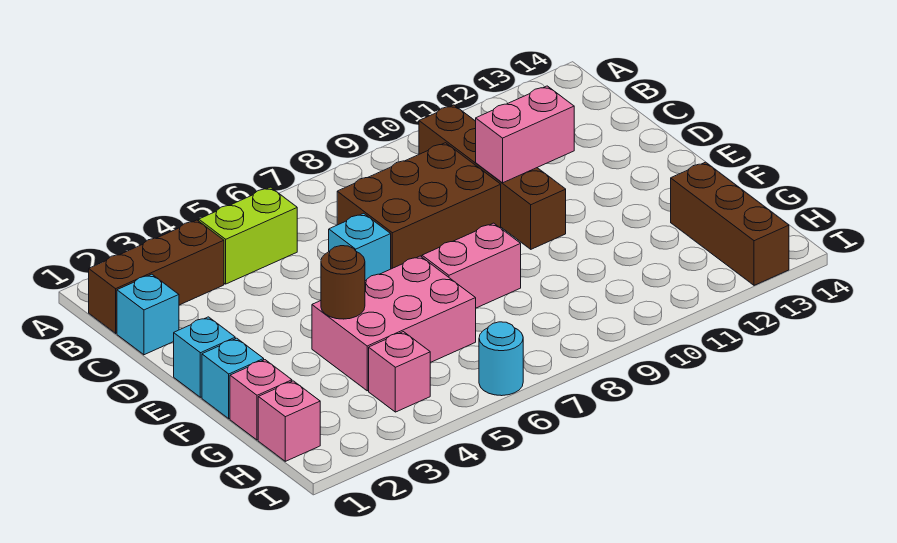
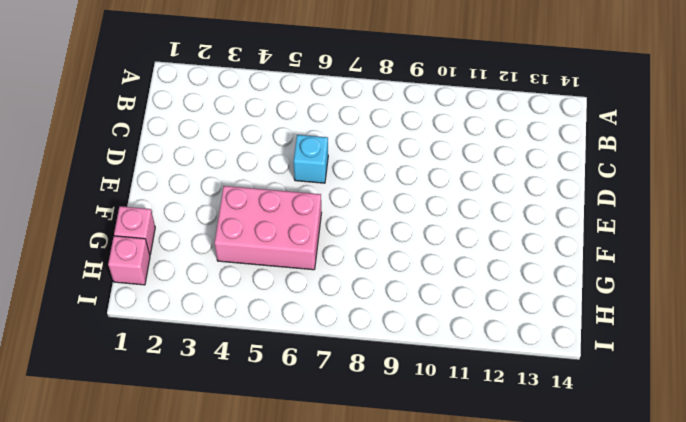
none -> brown brick B1:B3 level 1
none -> lime brick B4:B5 level 1
none -> brown brick B10:E10 level 1

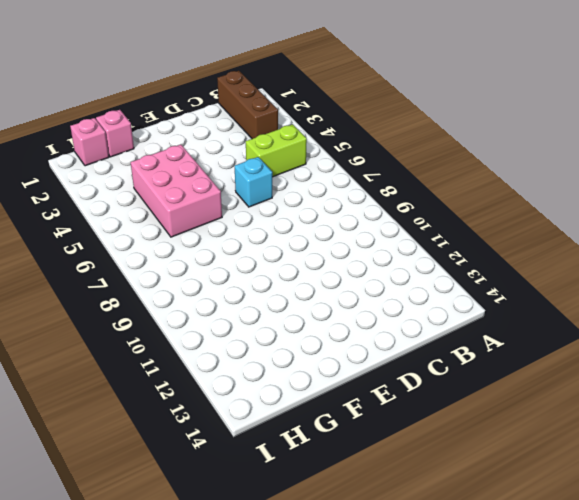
lime brick B5:C5 level 1 -> lime brick B4:B5 level 1
none -> brown brick B10:E10 level 1
none -> cyan brick C1 level 1
none -> brown brick C7:D9 level 1

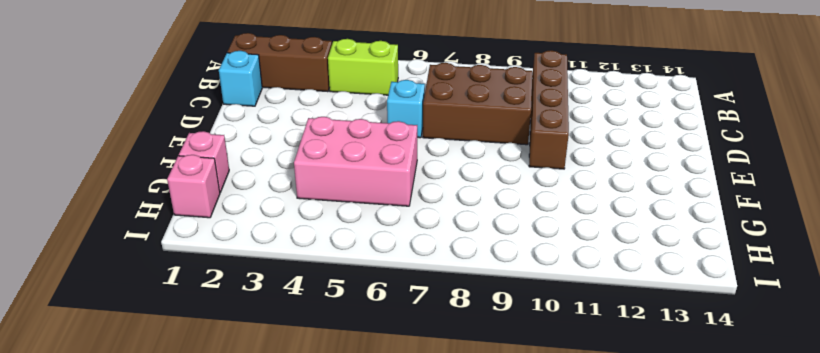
none -> cyan brick E1 level 1
none -> cyan brick F1 level 1
none -> pink brick F7:F8 level 1

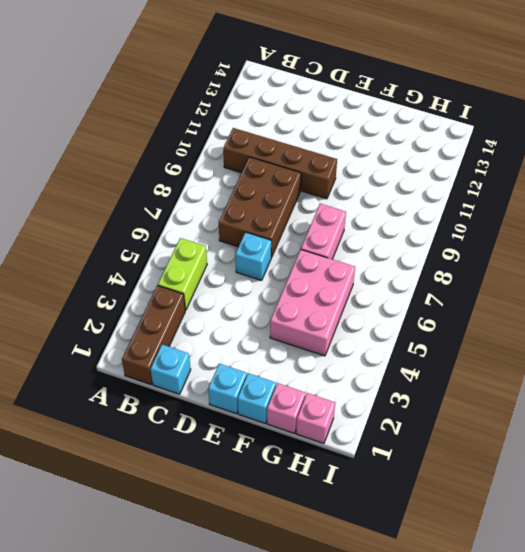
none -> brown brick G13:I13 level 1
none -> pink brick H4 level 1
none -> cyan round brick I6 level 1

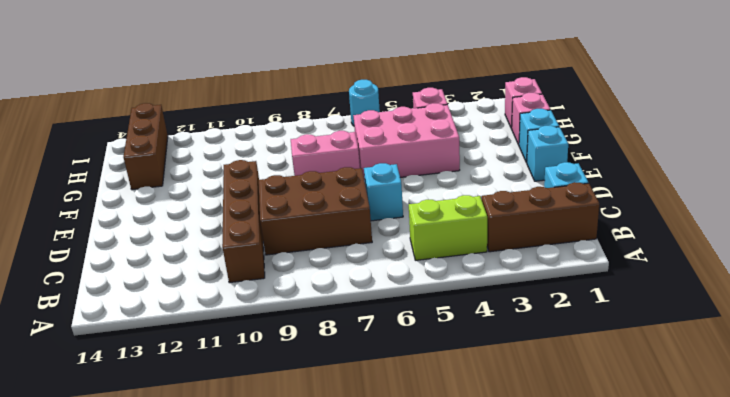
none -> pink brick D10:D11 level 2
none -> brown round brick F4 level 2

